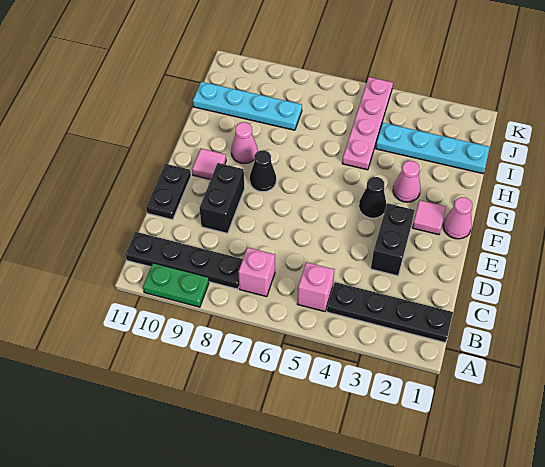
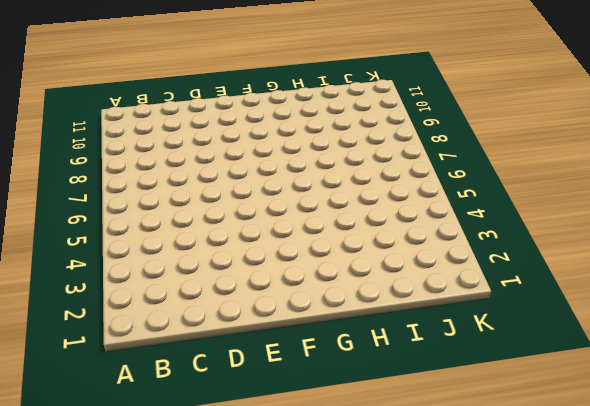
none -> green plate A9:A10 level 1
none -> black plate B1:B4 level 1
none -> pink brick B5 level 1

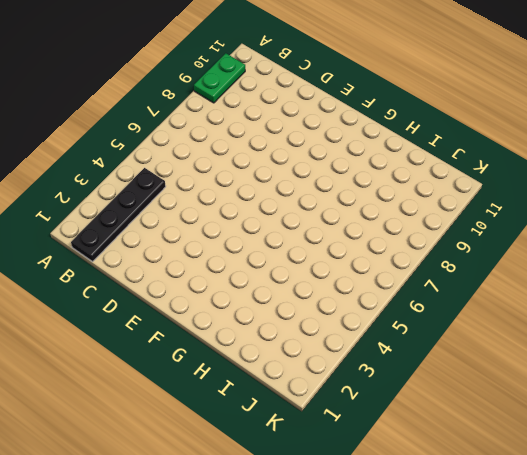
none -> pink brick B5 level 1
none -> pink brick B7 level 1
none -> black plate B8:B11 level 1

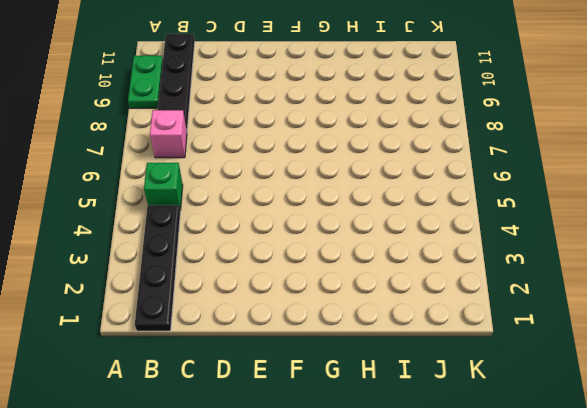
green brick B5 level 1 -> pink brick B5 level 1
none -> black brick D3:E3 level 1
none -> black brick D9:E9 level 1
none -> black plate D11:E11 level 1

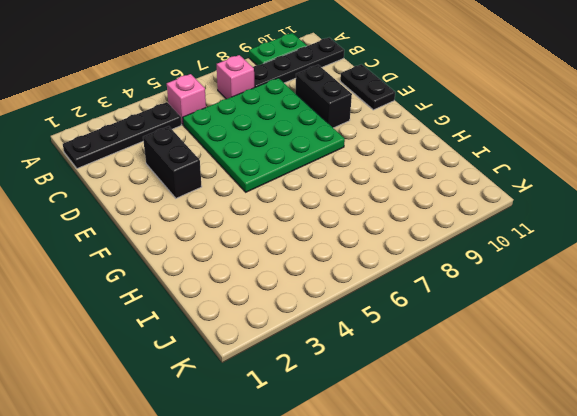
green plate C5:F8 level 1 -> black cone F8 level 1
none -> pink cone F1 level 1
none -> pink tile F2 level 1
none -> black cone F4 level 1

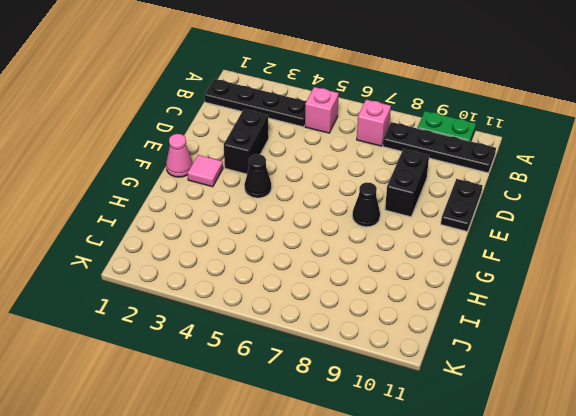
none -> pink tile F10 level 1
none -> pink cone G3 level 1
none -> pink cone G9 level 1

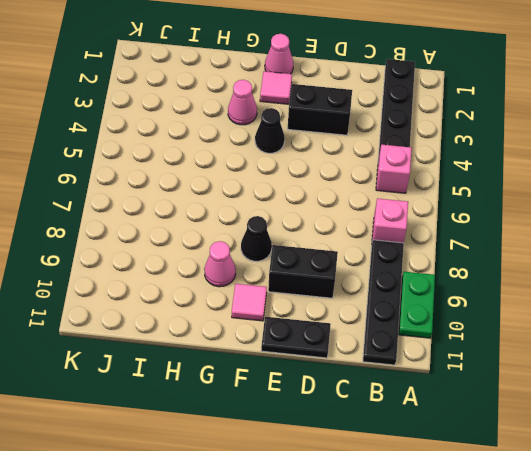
none -> pink plate H5:K5 level 1
none -> cyan plate I1:I4 level 1
none -> cyan plate I8:I11 level 1

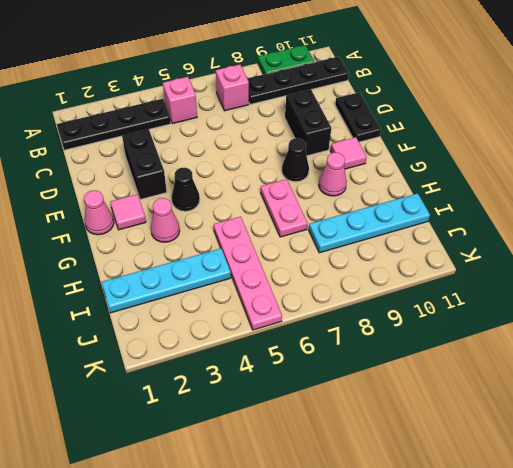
pink plate G7:H7 level 1 -> none

